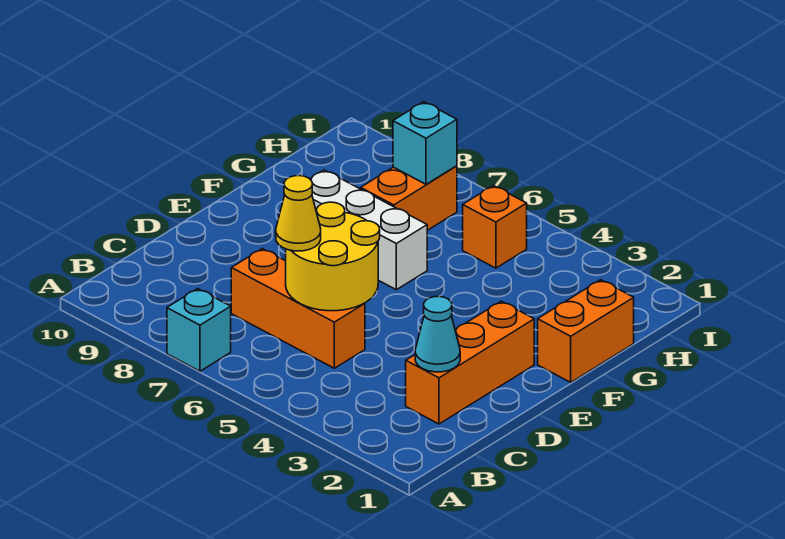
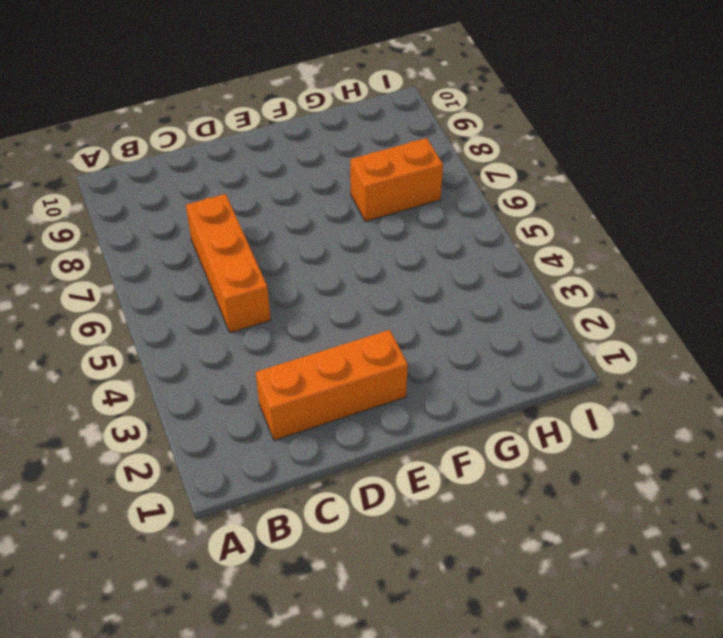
none -> cyan brick A7 level 1
none -> orange brick F1:G1 level 1

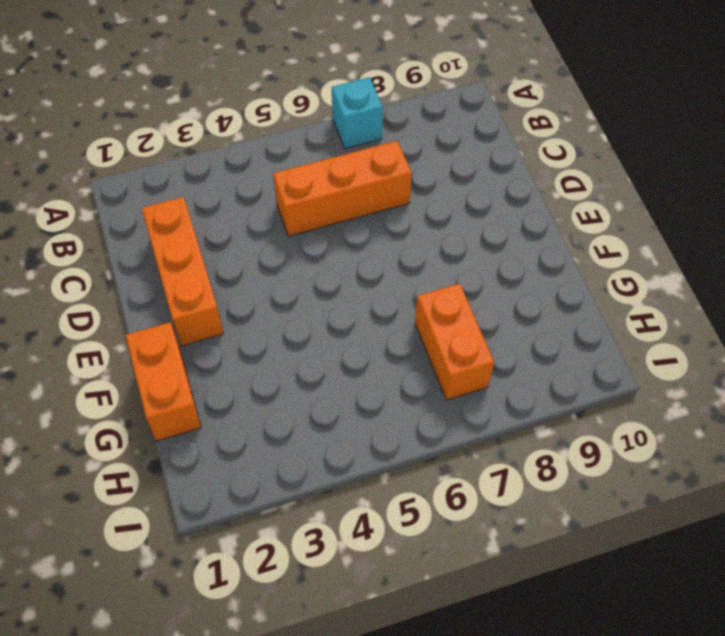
none -> white brick F6:F8 level 1
none -> orange brick H5 level 1

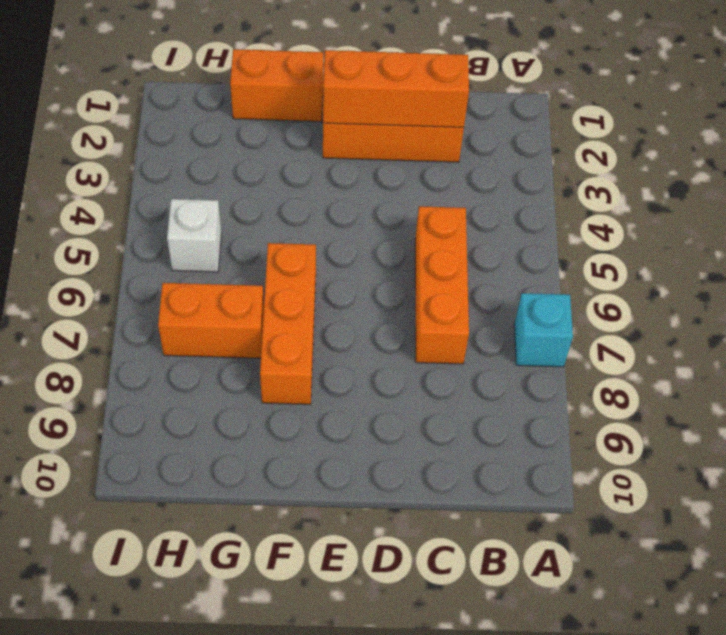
orange brick C2:E2 level 2 -> cyan cone C2 level 2
orange brick F6:F8 level 1 -> white brick F6:F8 level 1
white brick H5 level 1 -> orange brick H5 level 1
none -> yellow round brick C5:D6 level 2
none -> cyan brick H7 level 2

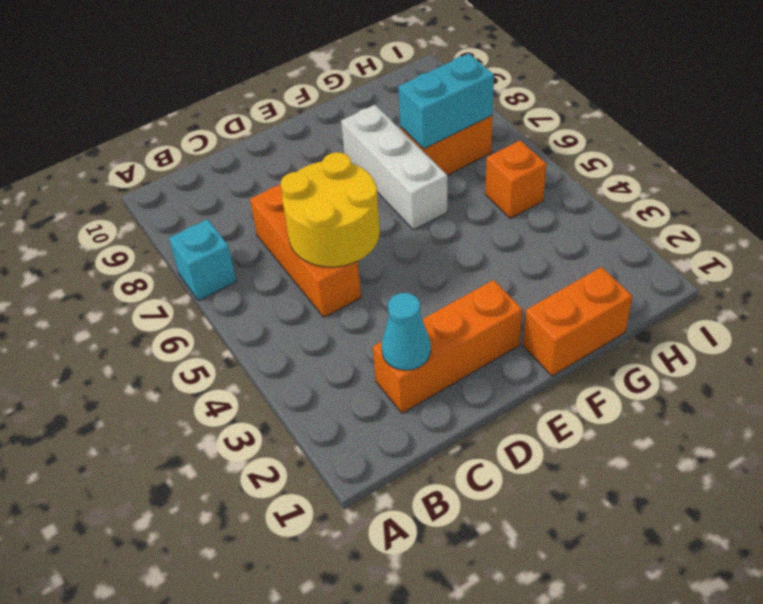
cyan brick G7:H7 level 2 -> cyan brick H7 level 2
none -> yellow cone C6 level 3

